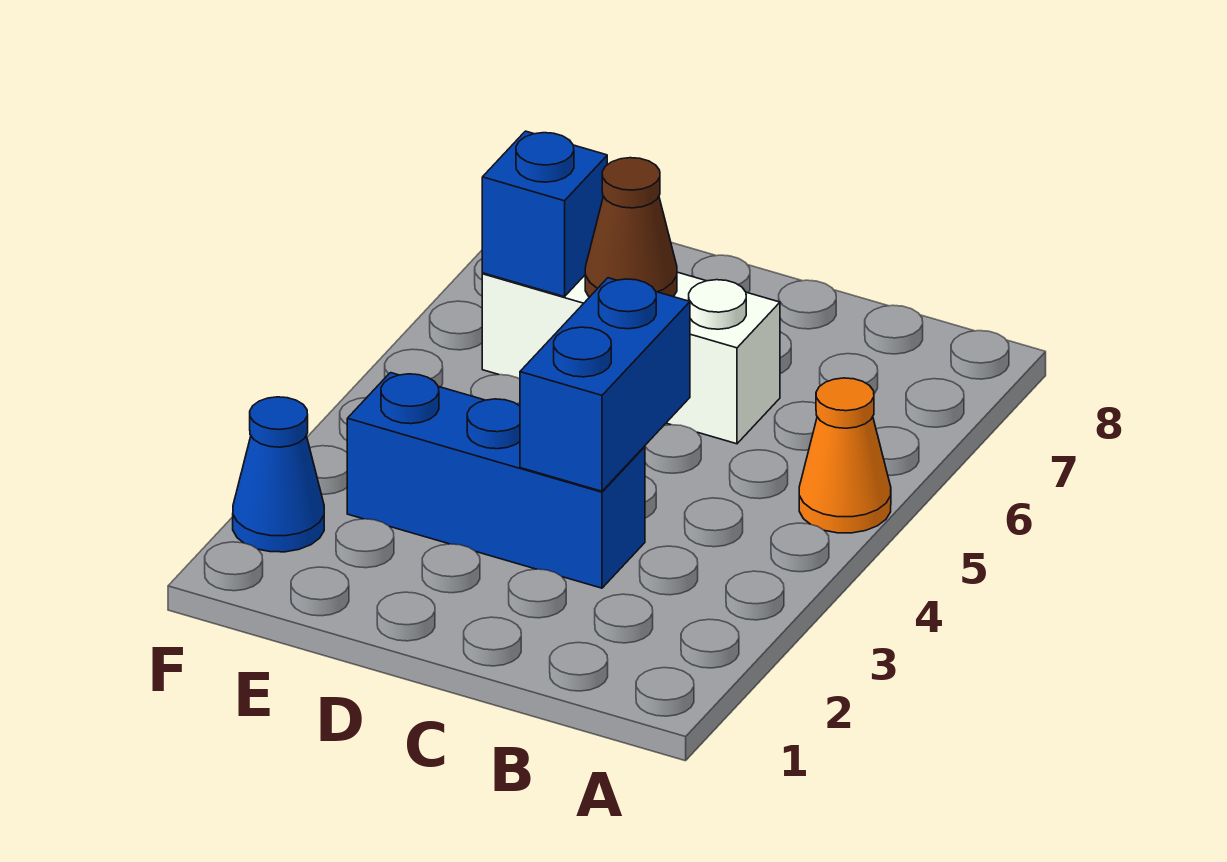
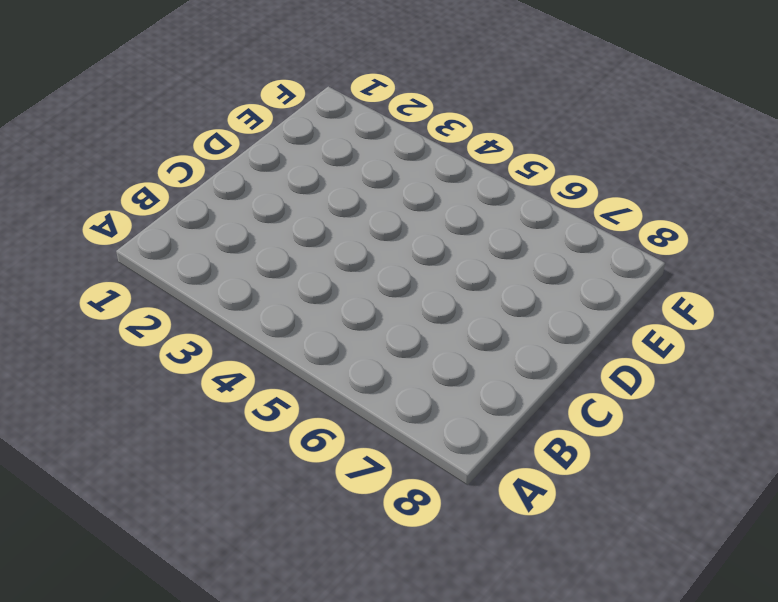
none -> orange cone A5 level 1
none -> blue brick C3:E3 level 1

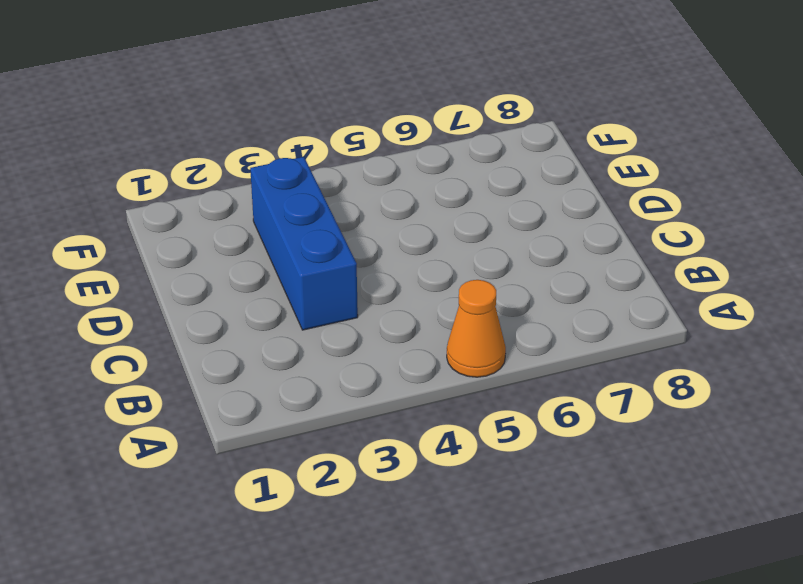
none -> white brick C6:E6 level 1
none -> blue cone F2 level 1

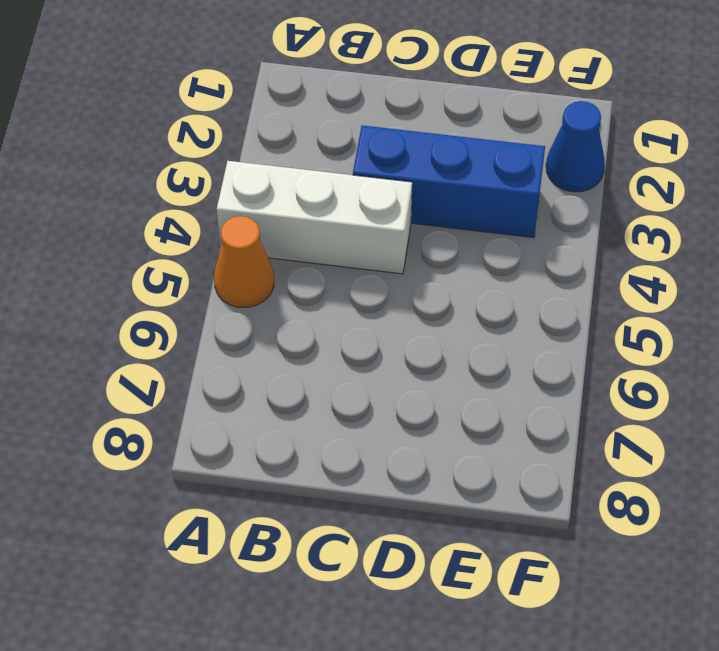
white brick A4:C4 level 1 -> white brick C6:E6 level 1
none -> blue brick C3:C4 level 2
none -> brown cone D6 level 2

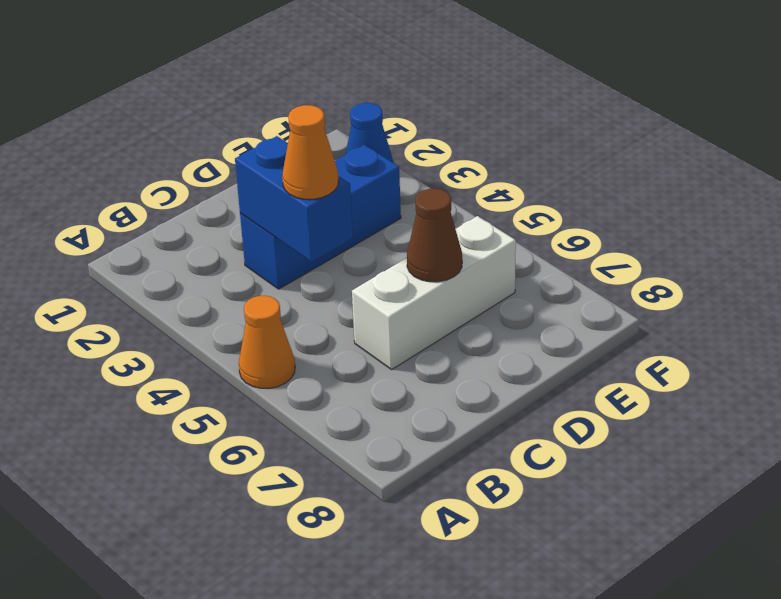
orange cone C4 level 3 -> none
none -> blue brick E6 level 2

